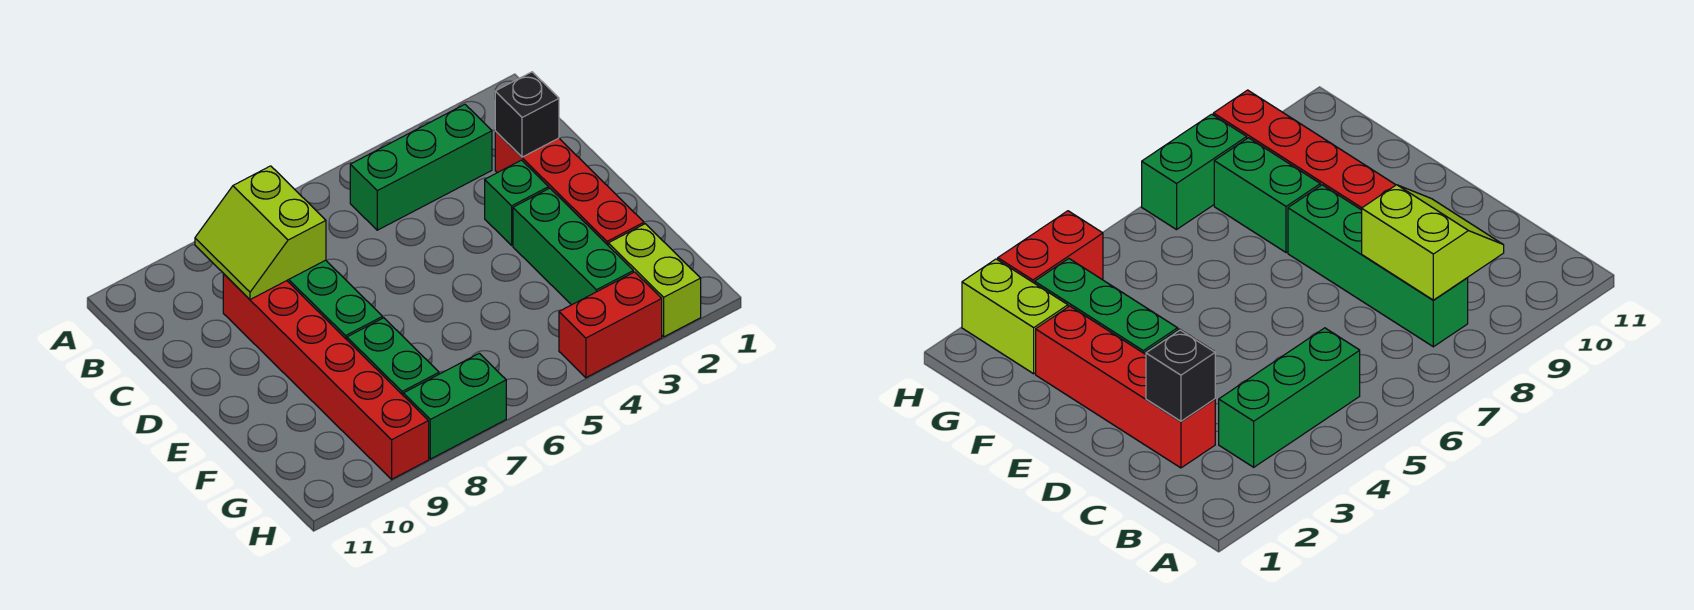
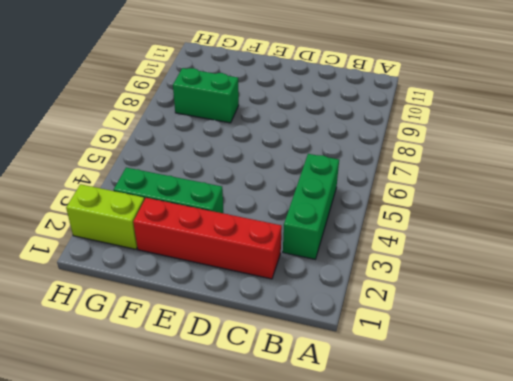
none -> green brick B8:E8 level 1
none -> red brick C9:H9 level 1
none -> green brick D3 level 1

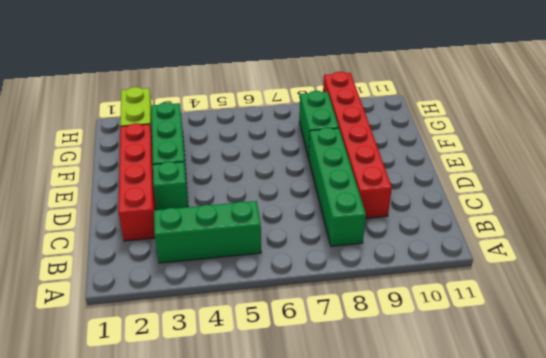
none -> red brick H3:H4 level 1
none -> green brick H7:H8 level 1
none -> lime slope B8:C9 level 2 top 8

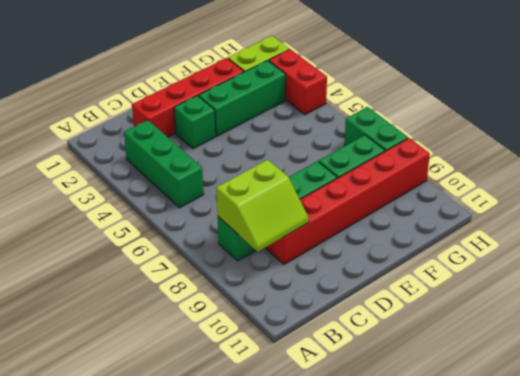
none -> black brick C2 level 2

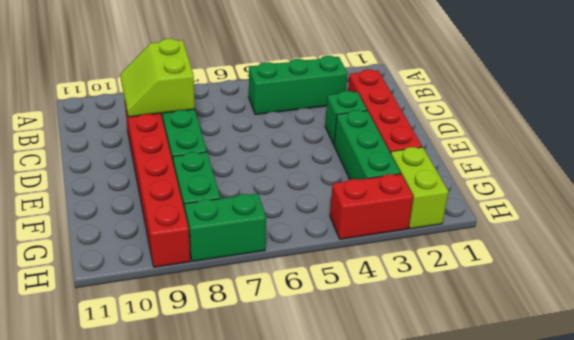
none -> black brick C2 level 2

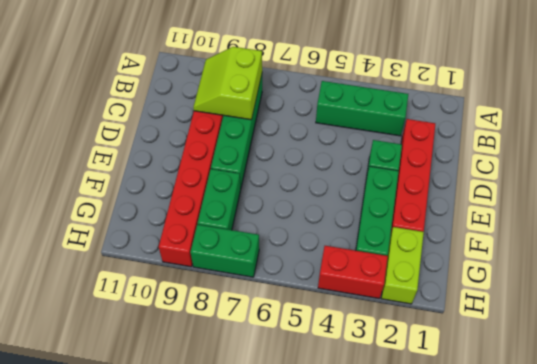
none -> black brick C2 level 2

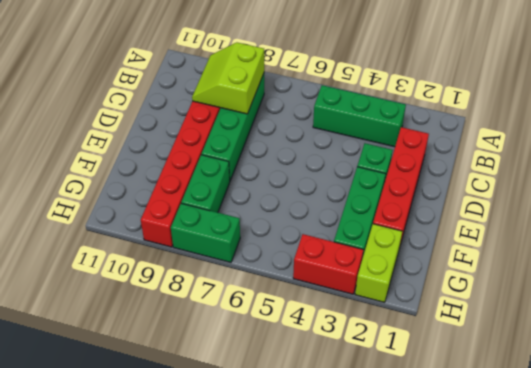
none -> black brick C2 level 2

